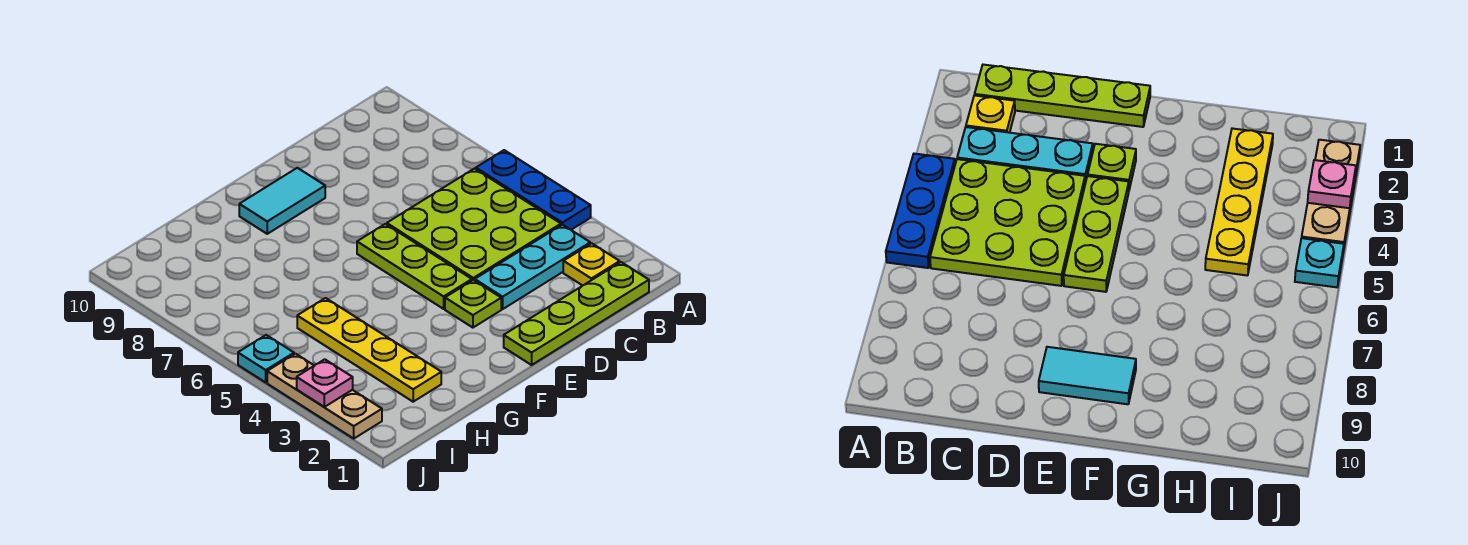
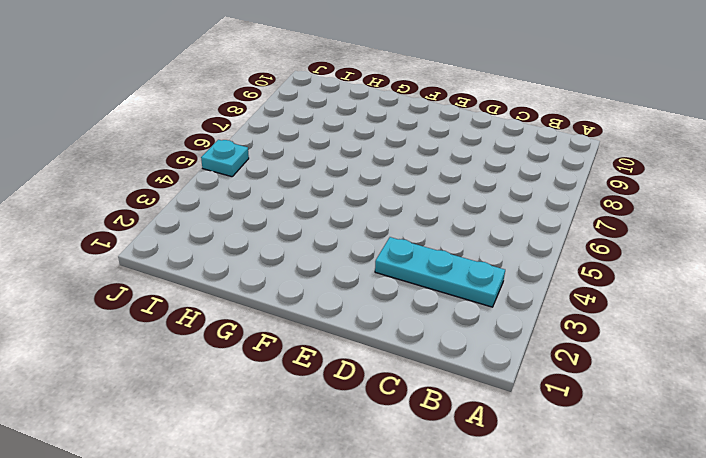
none -> blue plate A4:A6 level 1
none -> lime plate B1:E1 level 1
none -> yellow plate B2 level 1

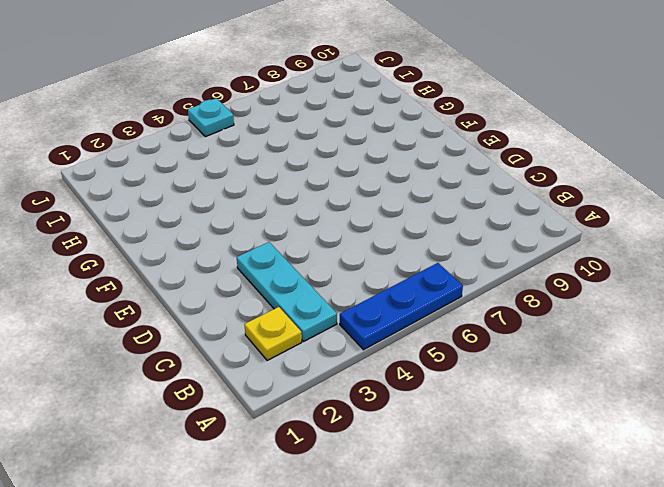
none -> lime plate B1:E1 level 1
none -> lime plate B4:D6 level 1
none -> lime plate E3 level 1

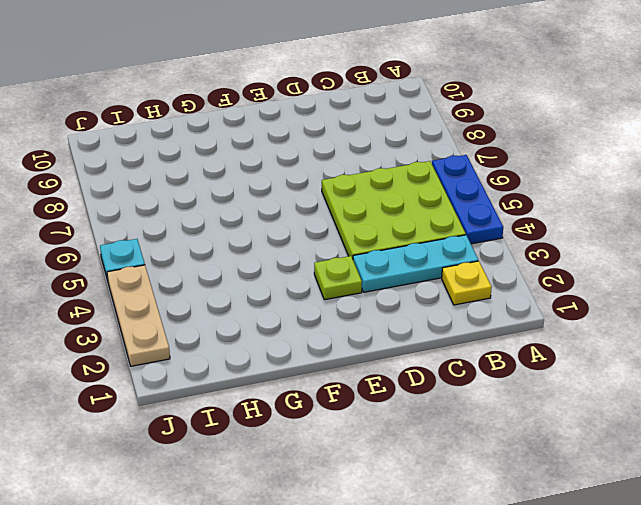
none -> lime plate B1:E1 level 1
none -> lime plate E4:E6 level 1
none -> cyan tile E9:F9 level 1

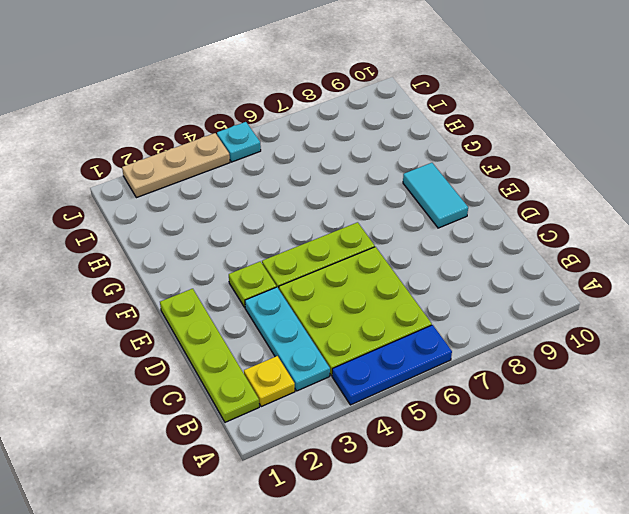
none -> yellow plate H2:H5 level 1
none -> pink plate J3 level 2

